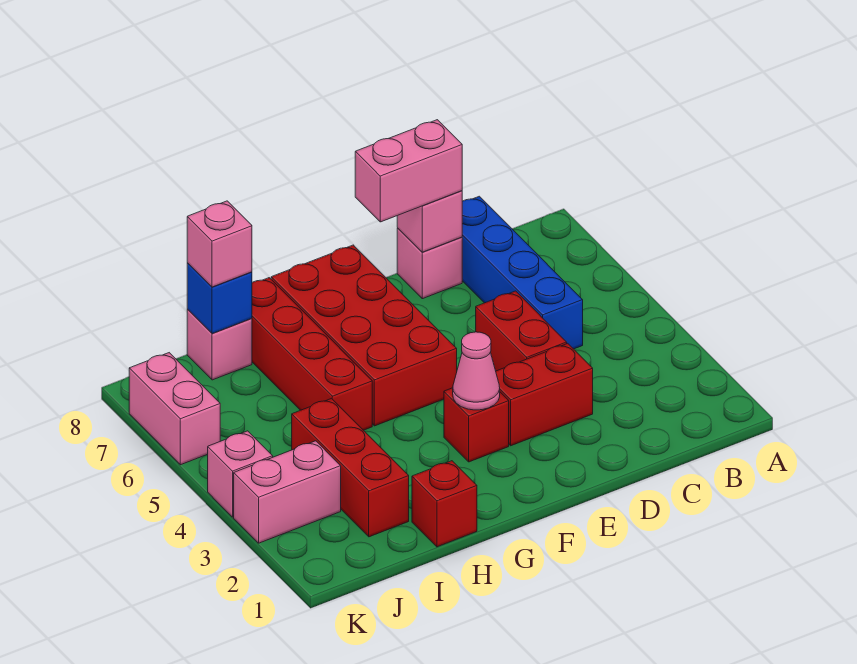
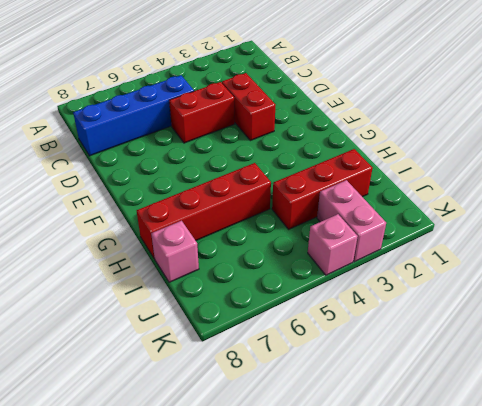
none -> pink brick D8 level 1
none -> red brick F3 level 1
none -> red brick F5:G8 level 1

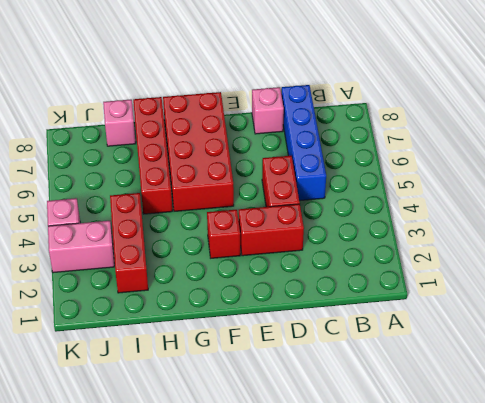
none -> red brick H1 level 1
none -> pink brick K6:K7 level 1
none -> pink brick D8 level 2

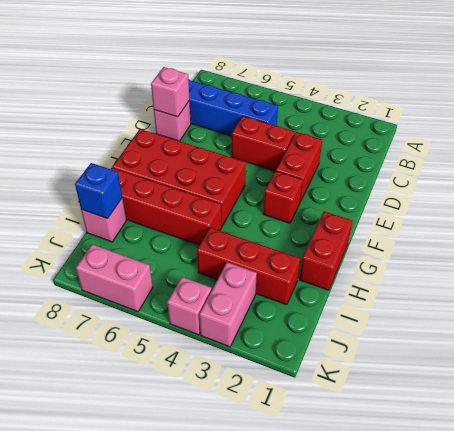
red brick G1:H1 level 1 -> red brick H1 level 1
none -> pink cone F3 level 2
none -> pink brick D8:E8 level 3
none -> pink brick I8 level 3

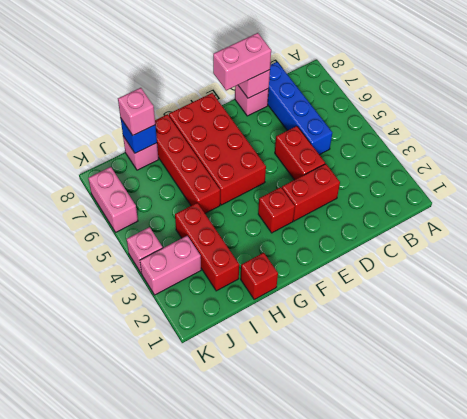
none -> pink cone F3 level 2

